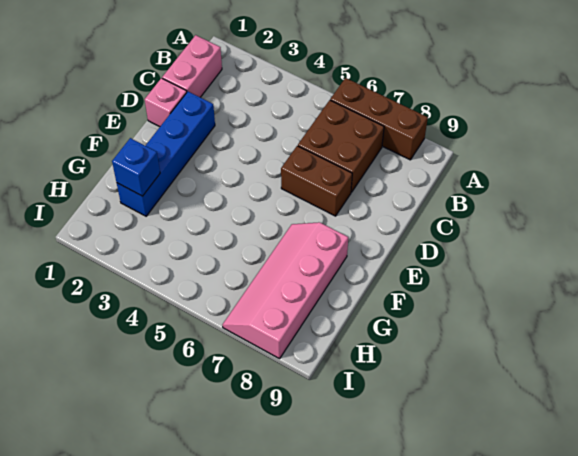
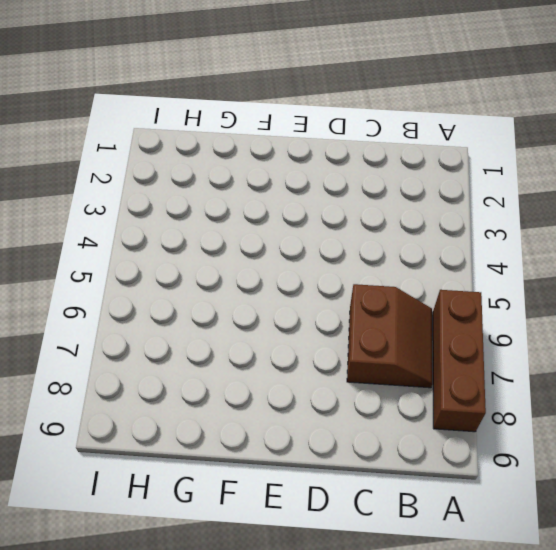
brown slope B6:C7 level 1 top C -> brown brick B6:C7 level 1
none -> pink brick B1:C1 level 1
none -> pink brick D1 level 1

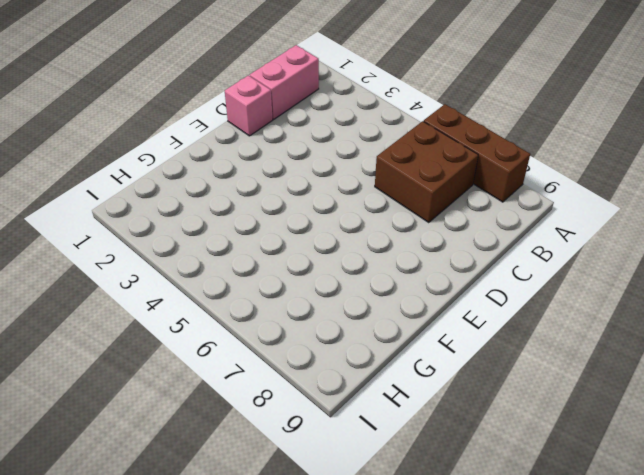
none -> blue brick D2:G2 level 1
none -> brown brick D6:D7 level 1

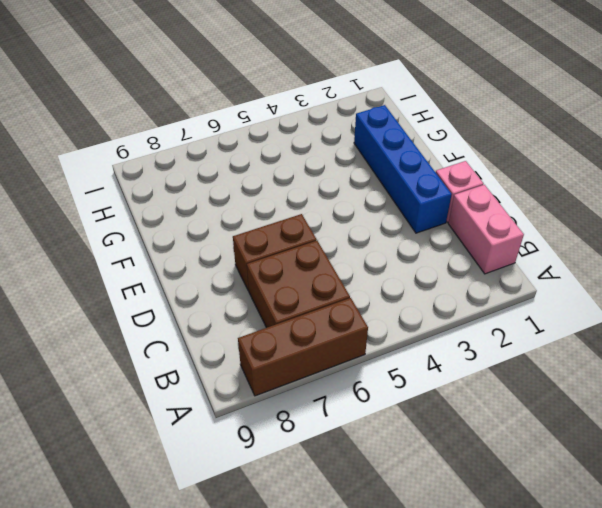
none -> pink slope F7:I8 level 1 top 8
none -> blue brick G2 level 2

